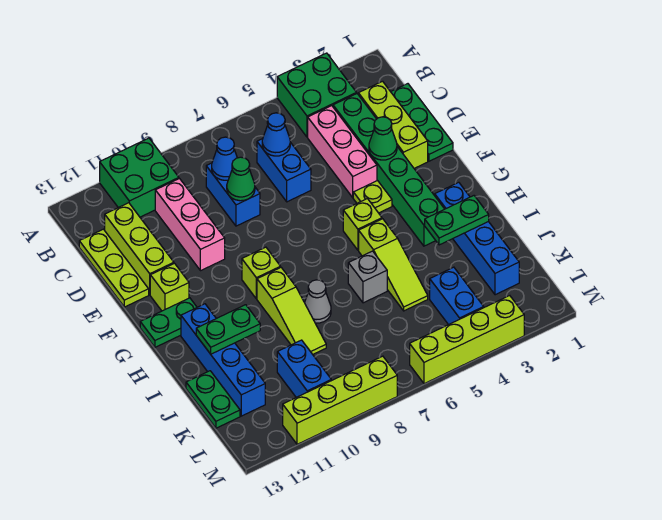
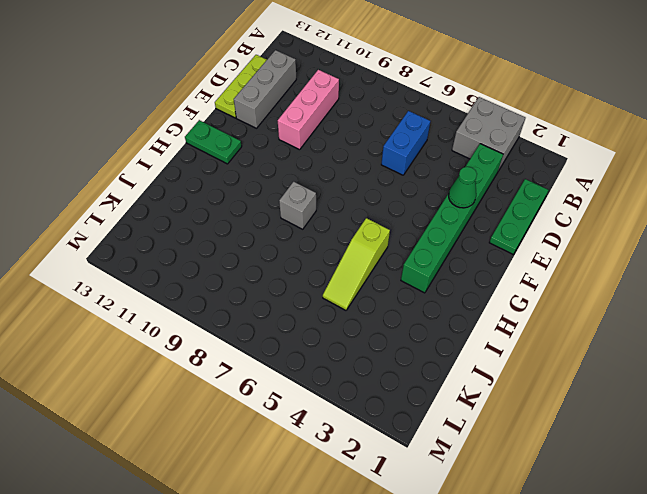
grey brick A3:B4 level 1 -> green brick A3:B4 level 1
grey brick C12:E12 level 1 -> lime brick C12:E12 level 1
grey brick H8 level 1 -> grey brick I6 level 1
none -> green brick A10:B11 level 1
none -> lime brick C2:E2 level 1
none -> pink brick C4:E4 level 1
none -> blue brick C8:D8 level 1

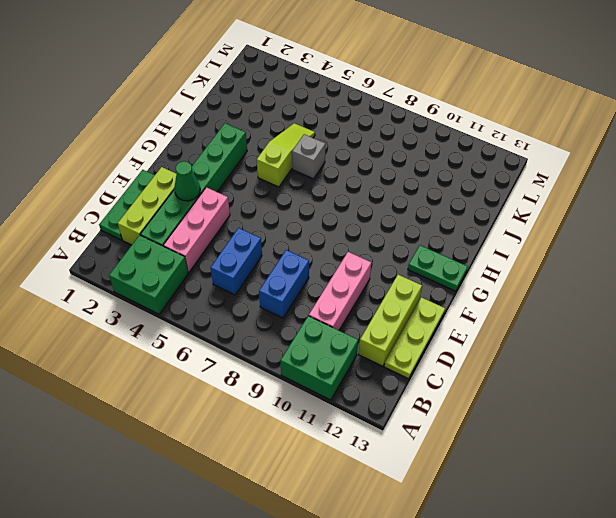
none -> lime plate F4 level 1
none -> lime brick F12 level 1
none -> lime brick G5 level 1
none -> lime brick G9 level 1

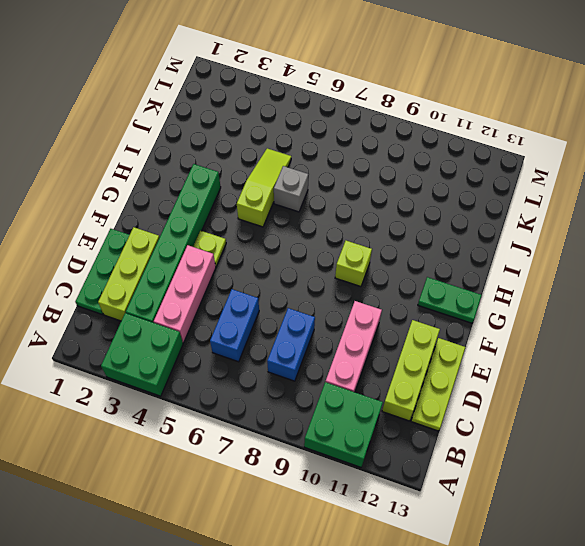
none -> lime brick F12 level 1
none -> lime brick G5 level 1
none -> blue brick H2:K2 level 1
none -> lime slope H9:J9 level 1 top H

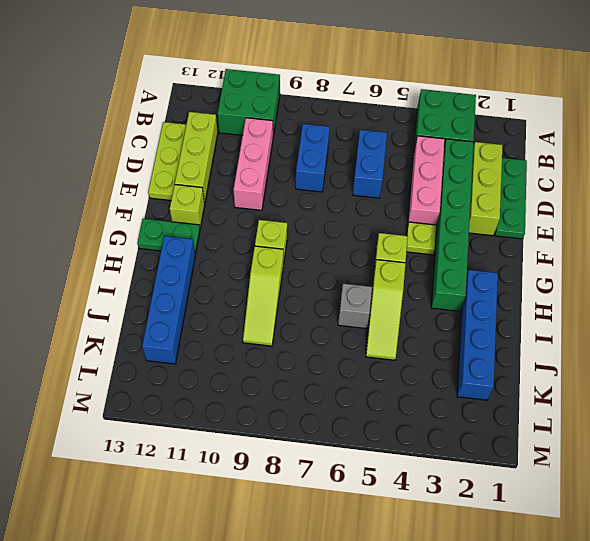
none -> grey cone I8 level 1
none -> green plate J13:K13 level 1
none -> blue brick K4:L4 level 1
none -> blue brick K10:L10 level 1

